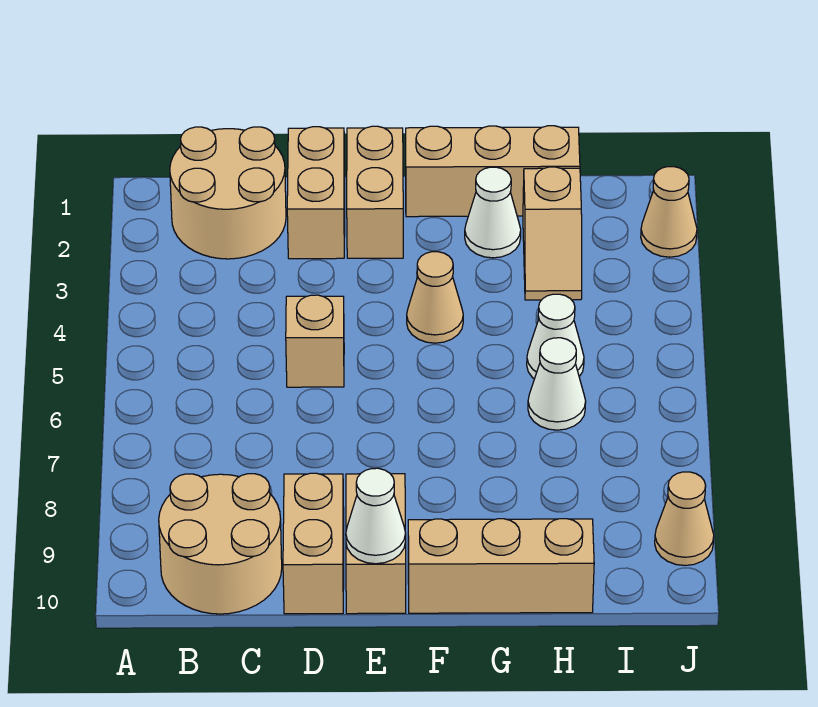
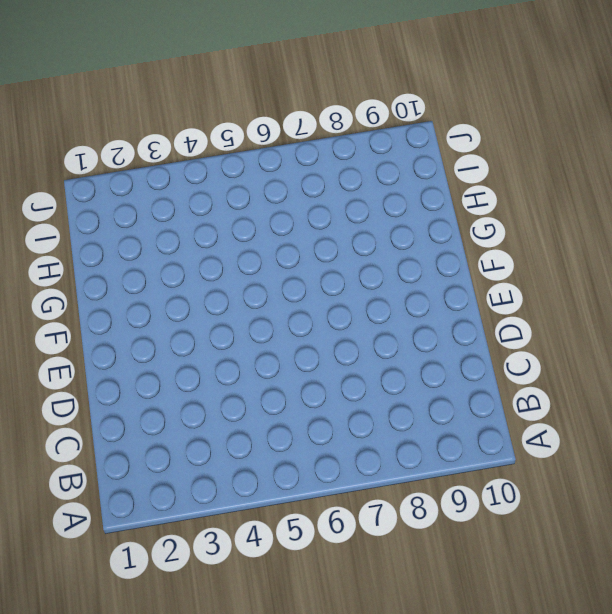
none -> tan round brick B1:C2 level 1
none -> tan round brick B9:C10 level 1
none -> tan brick D1:D2 level 1

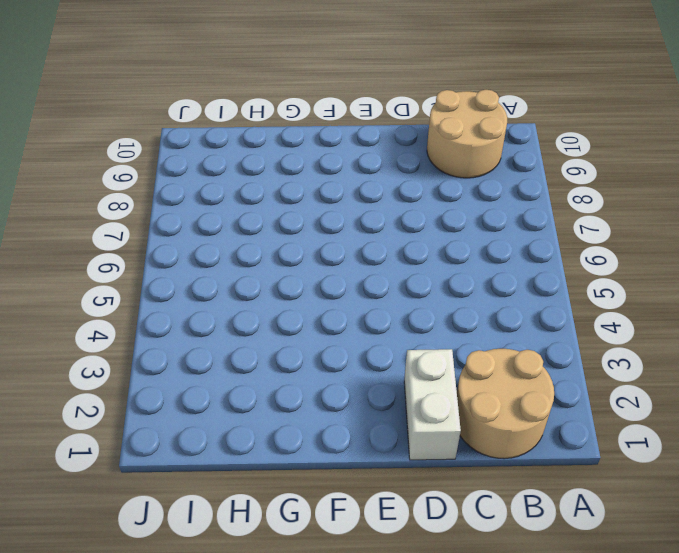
white brick D1:D2 level 1 -> tan brick D1:D2 level 1
none -> tan brick D5 level 1
none -> tan brick D9:D10 level 1
none -> tan brick E1:E2 level 1

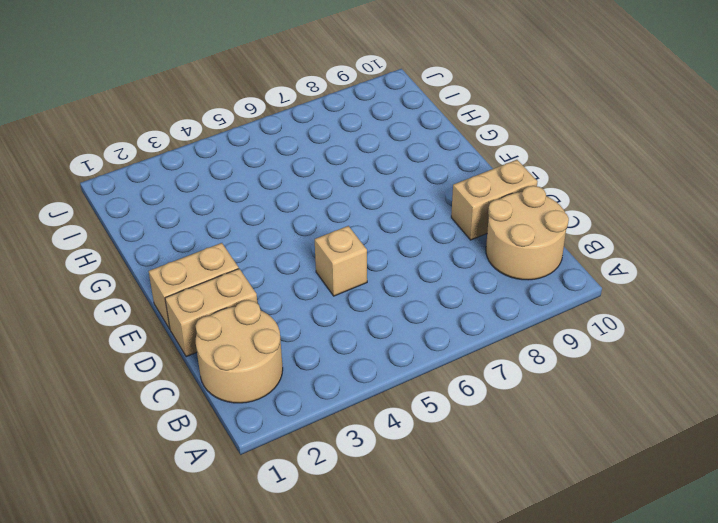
none -> tan brick E9:E10 level 1
none -> tan brick F1:H1 level 1
none -> tan cone F4 level 1

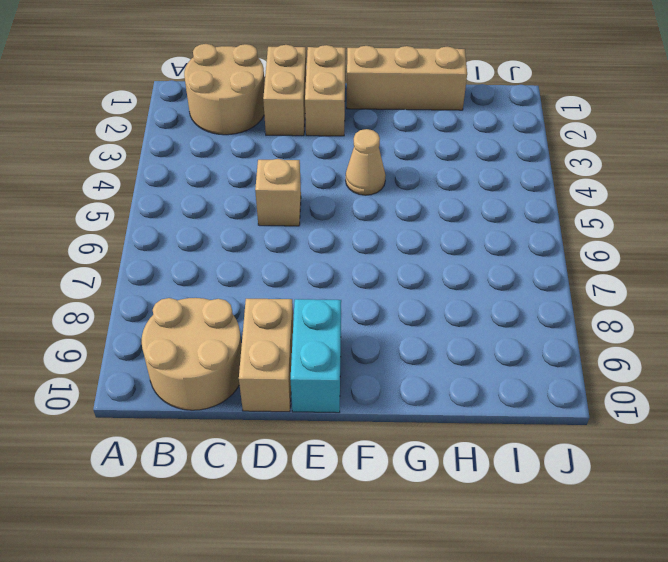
cyan brick E9:E10 level 1 -> tan brick E9:E10 level 1
none -> tan brick F10:H10 level 1
none -> white cone G2 level 1
none -> tan slope H2:H3 level 1 top 2

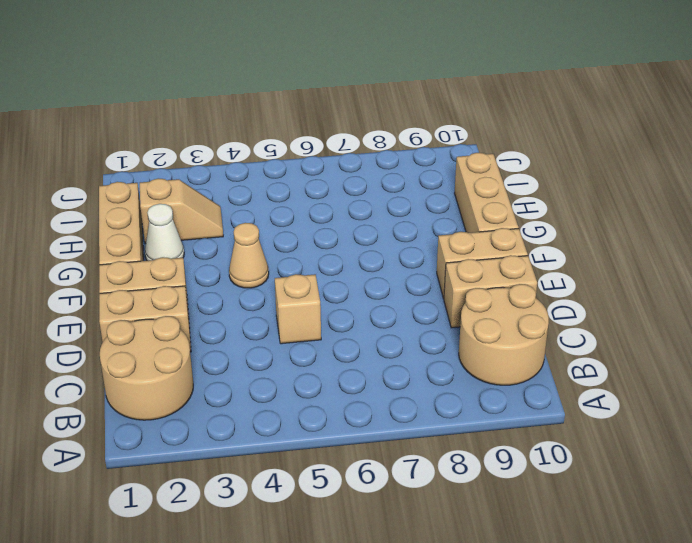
none -> white cone H5 level 1
none -> white cone H6 level 1
none -> tan cone J2 level 1

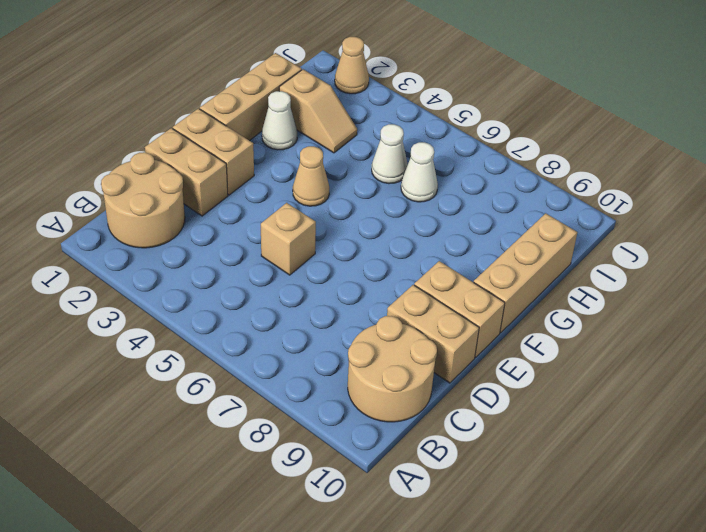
none -> tan cone J9 level 1
none -> white cone E10 level 2

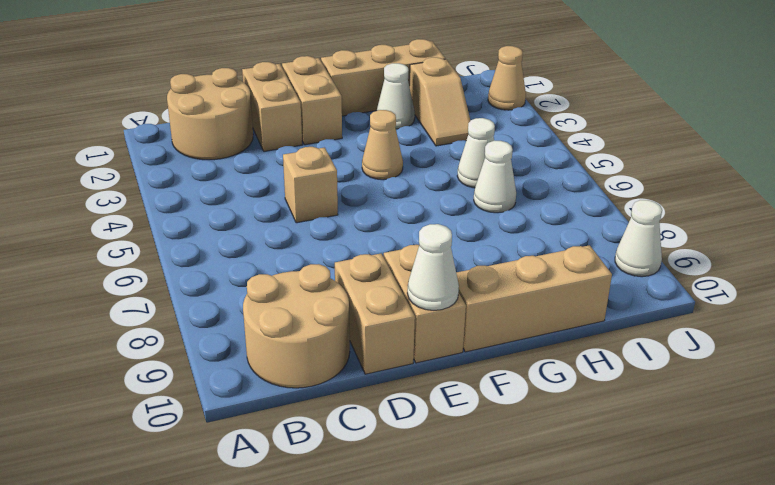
white cone J9 level 1 -> tan cone J9 level 1

